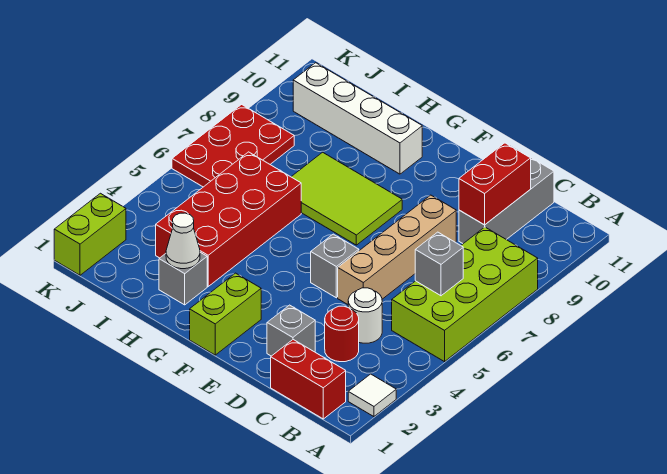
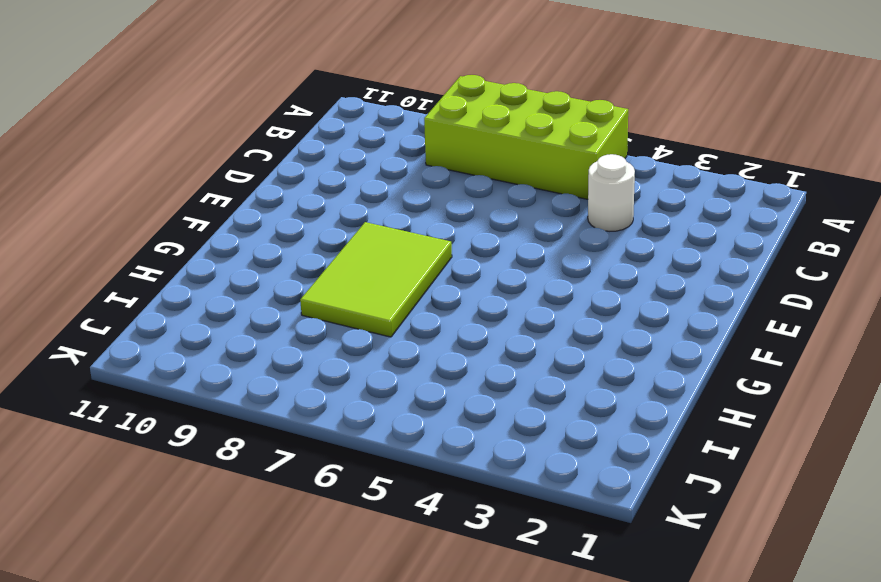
none -> white tile A2 level 1
none -> red brick B1:C1 level 1
none -> red round brick C3 level 1

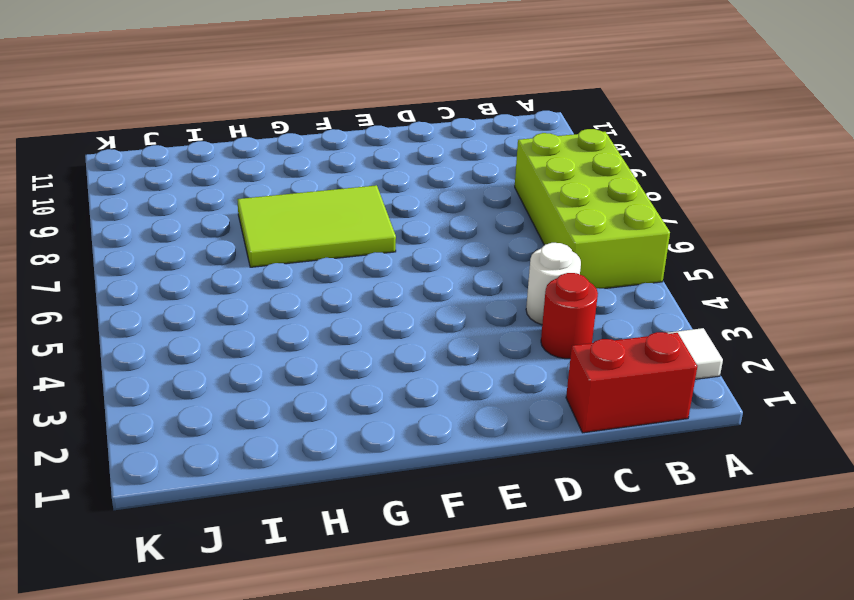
none -> grey brick C9:C11 level 1
none -> grey brick D2 level 1
none -> tan brick D5:D8 level 1

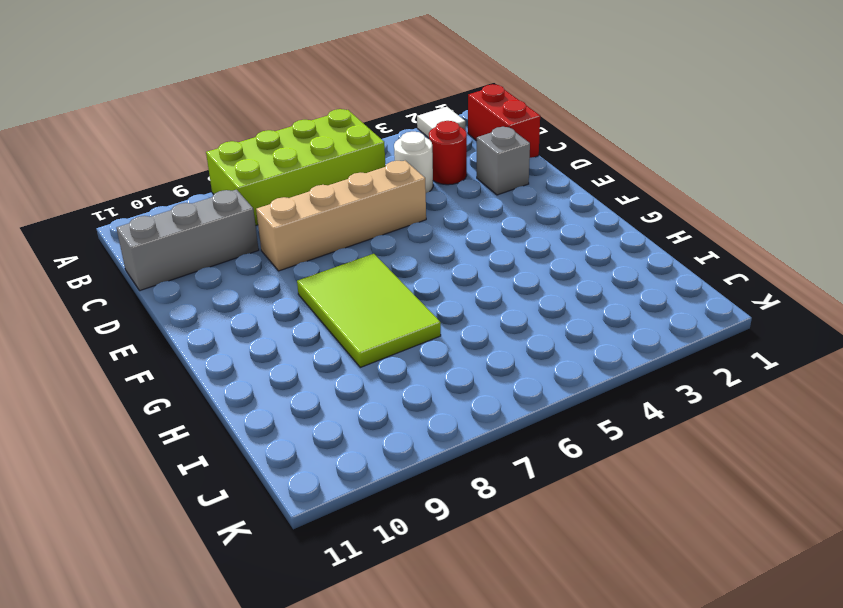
none -> grey brick E5 level 1
none -> lime brick F1:F2 level 1
none -> white brick G10:J10 level 1

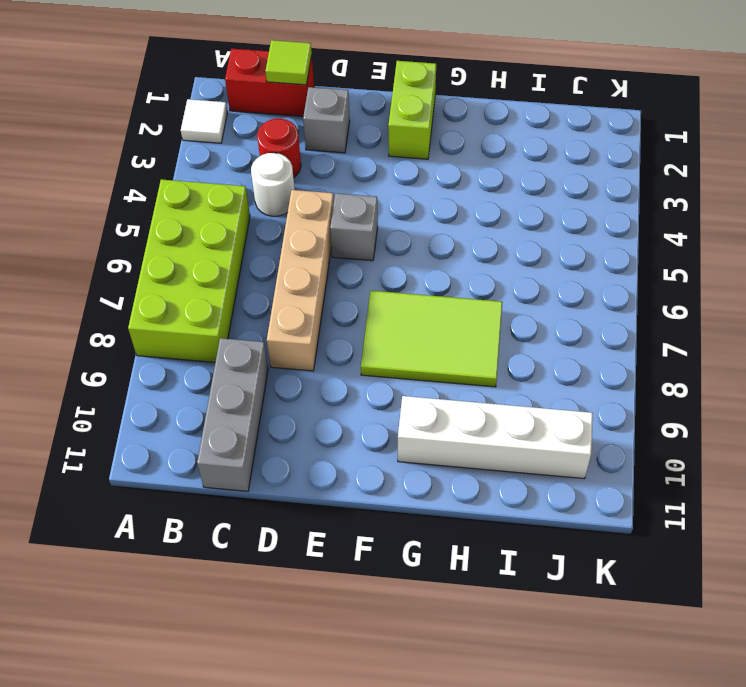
lime tile C1 level 2 -> none
none -> grey brick H2 level 1
none -> red brick H3:I6 level 1
none -> red plate J6:K8 level 1

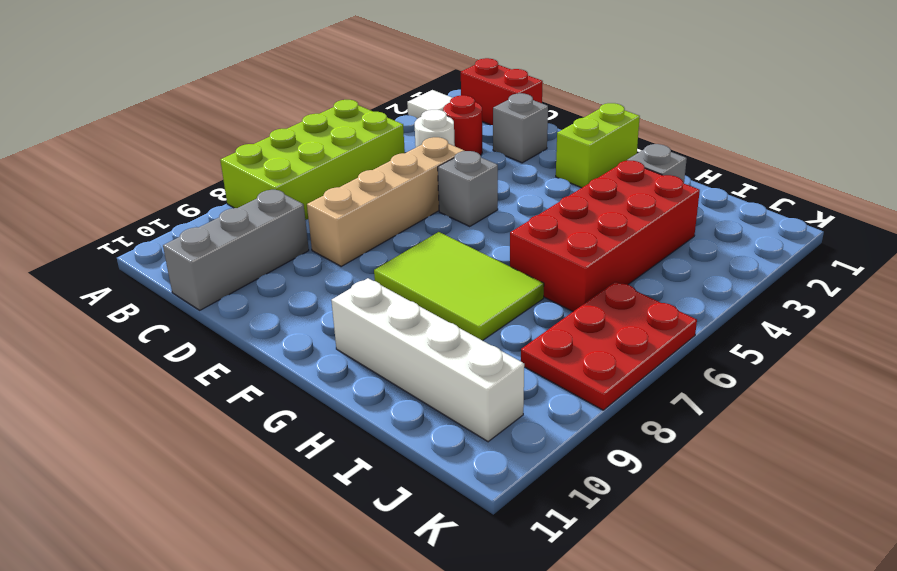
none -> lime brick K1:K2 level 1
none -> grey brick B6 level 2
none -> red brick C9:C10 level 2

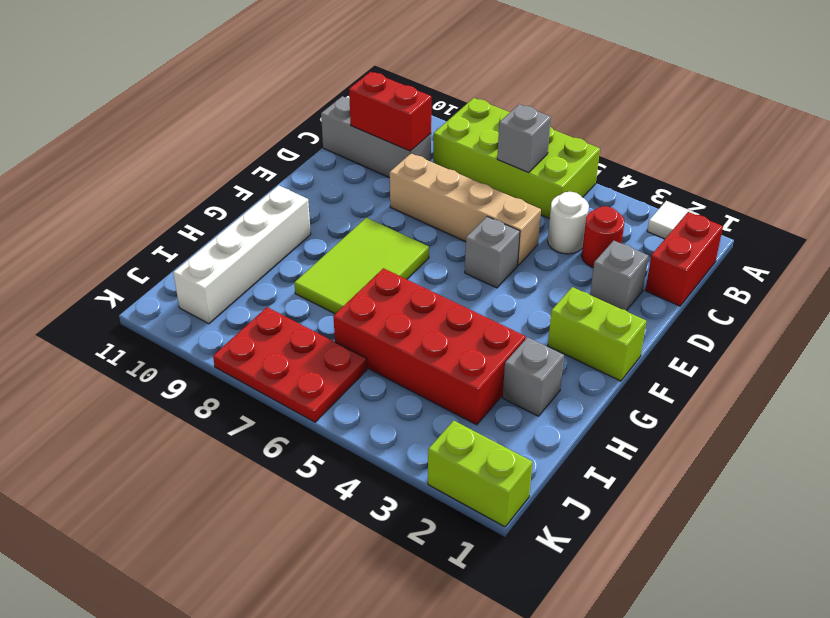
none -> white cone H2 level 2

